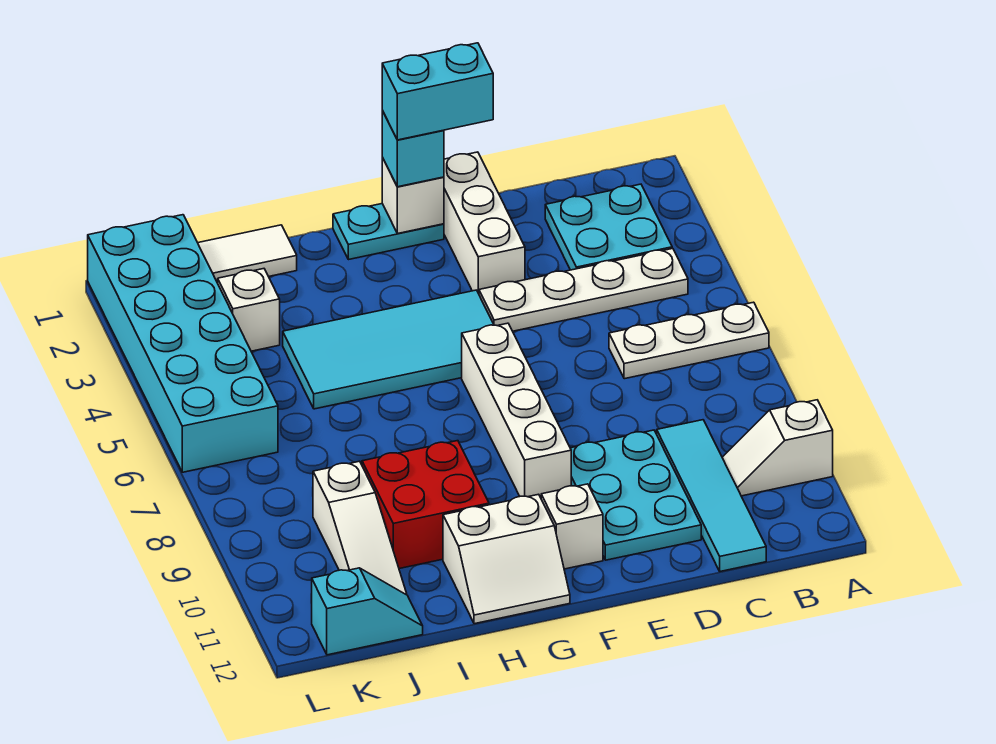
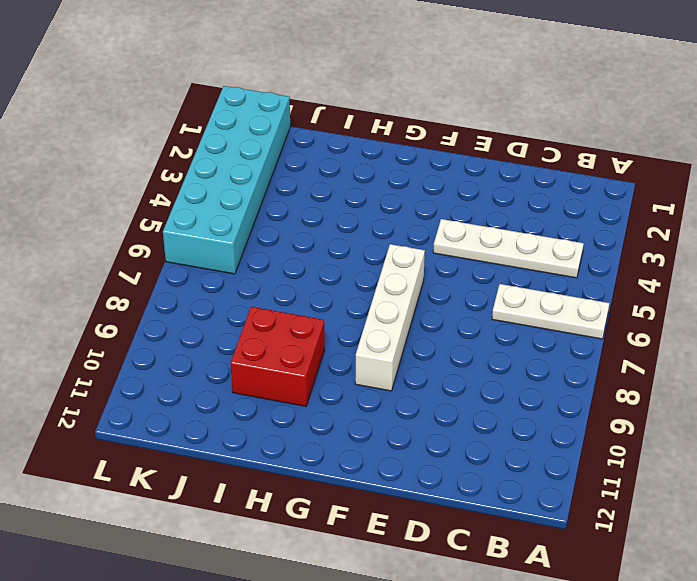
none -> white slope A10:B10 level 1 top A
none -> cyan plate B2:C3 level 1
none -> cyan tile C9:C12 level 1

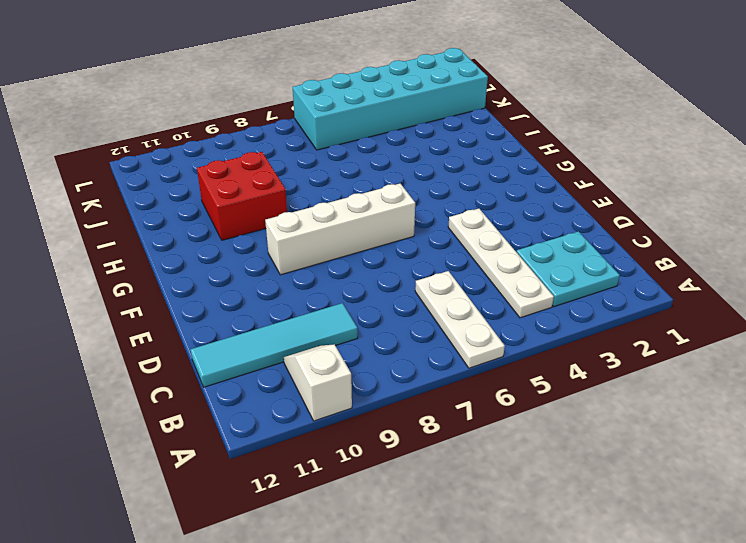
none -> cyan plate D9:E11 level 1
none -> white brick E1:E3 level 1
none -> cyan plate F1:G1 level 1

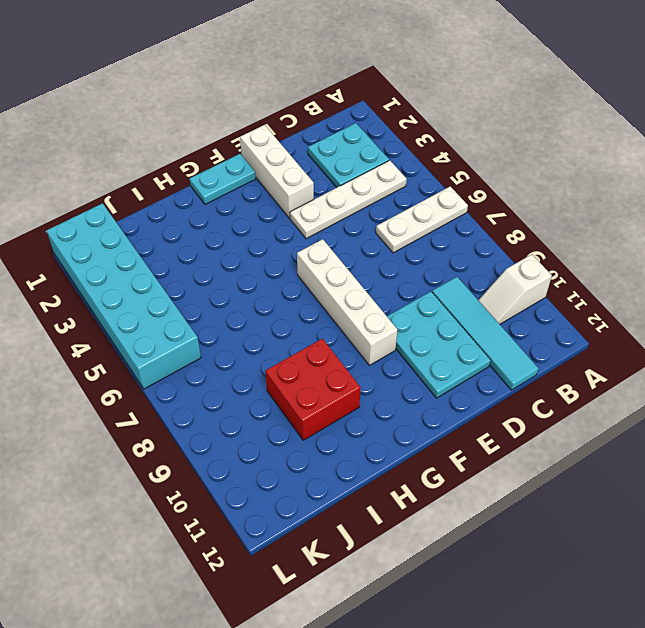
none -> cyan tile F4:I5 level 1
none -> white brick F11 level 1
none -> white slope G11:H12 level 1 top 11

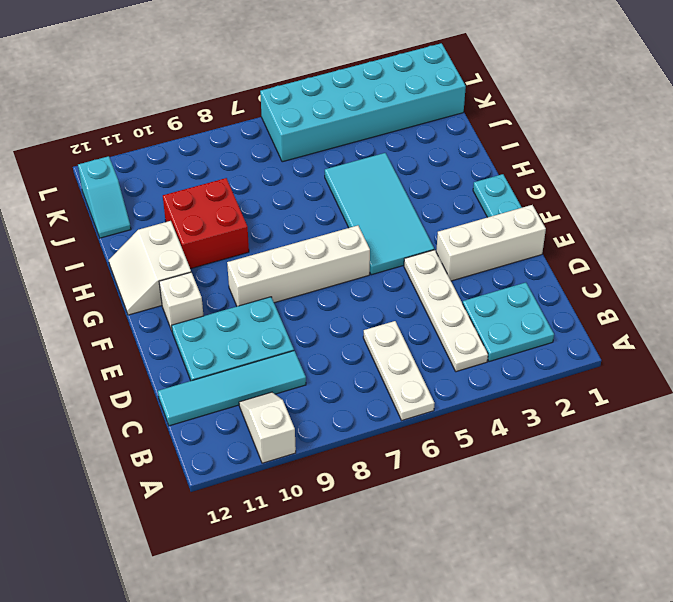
none -> white tile I1:J1 level 1
none -> white brick J3 level 1
none -> white slope J9:J11 level 1 top 9

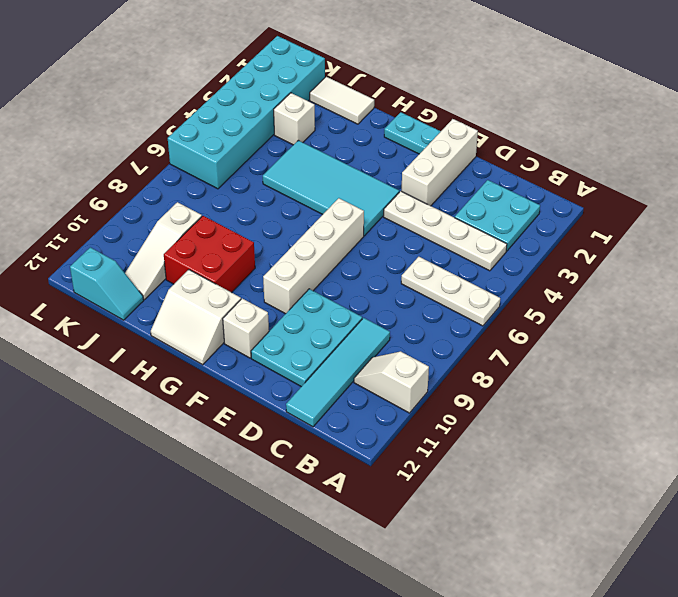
none -> white brick F1 level 2
none -> cyan brick F1 level 3
none -> cyan brick E1:F1 level 4

